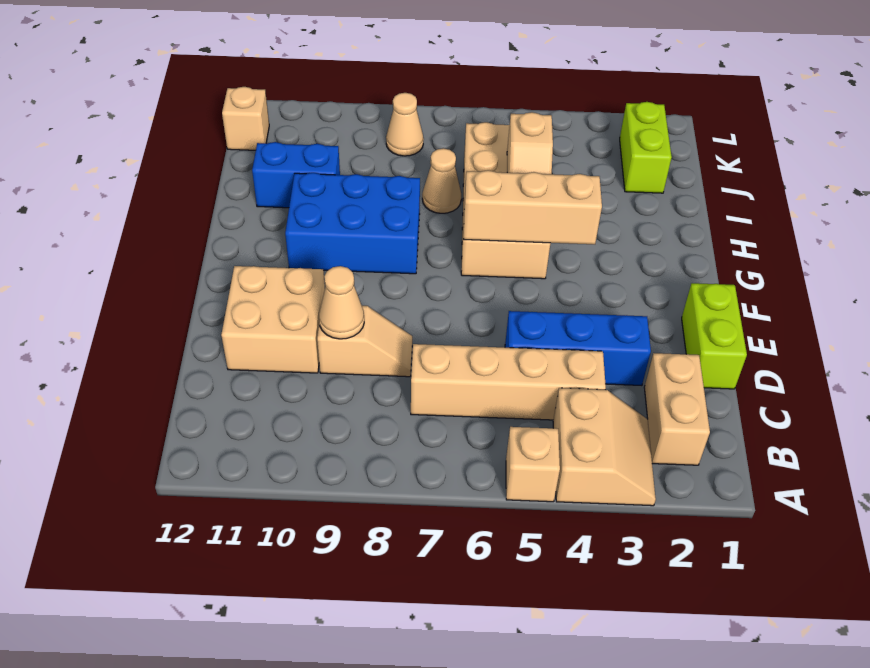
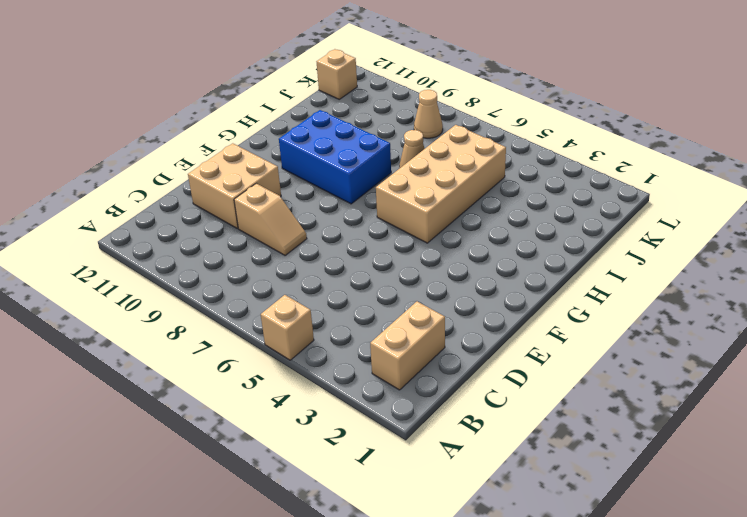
none -> tan slope A3:B4 level 1 top 4
none -> tan brick C4:C7 level 1
none -> lime brick D1:E1 level 1

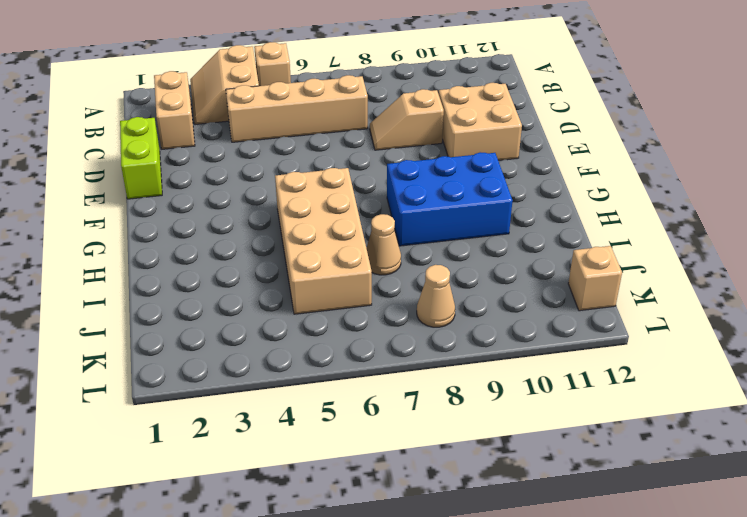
none -> blue brick D3:D5 level 1
none -> blue brick I10:I11 level 1
none -> lime brick J2:K2 level 1

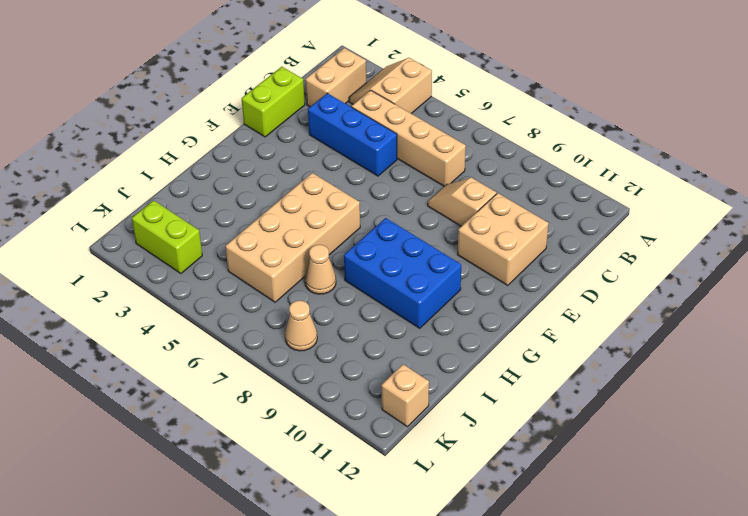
lime brick K2:K3 level 1 -> lime brick J2:K2 level 1
none -> tan brick A5 level 1
none -> blue brick I10:I11 level 1
none -> tan cone D9 level 2

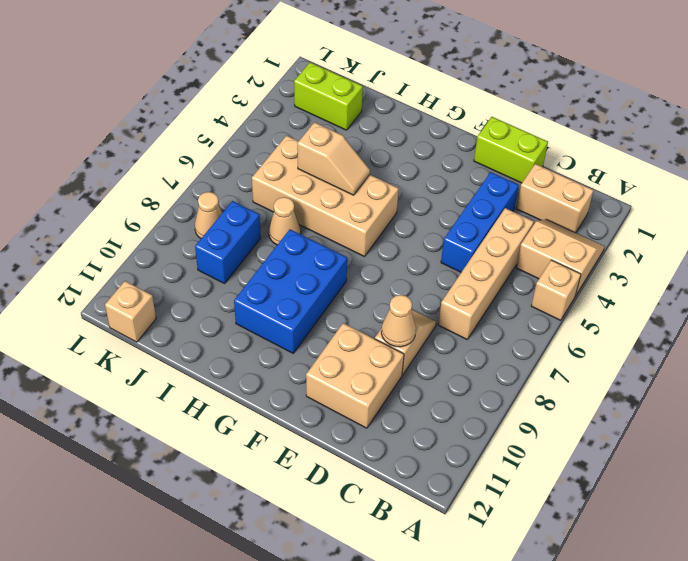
blue brick J8:J9 level 1 -> blue brick I10:I11 level 1
none -> tan brick G4:G6 level 2

